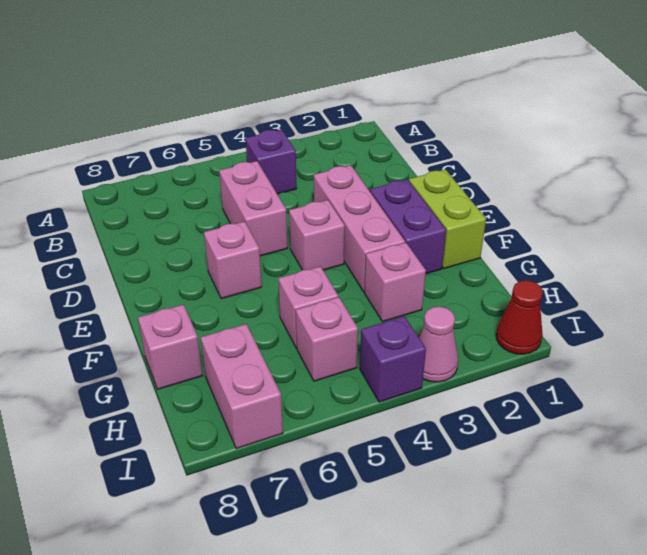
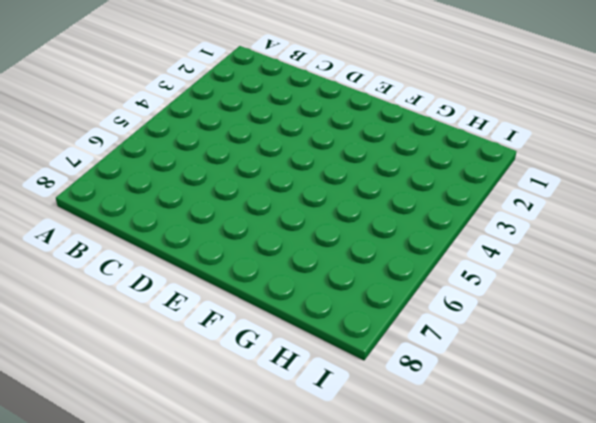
none -> purple brick B4 level 1
none -> pink brick C5:D5 level 1
none -> pink brick D3:F3 level 1

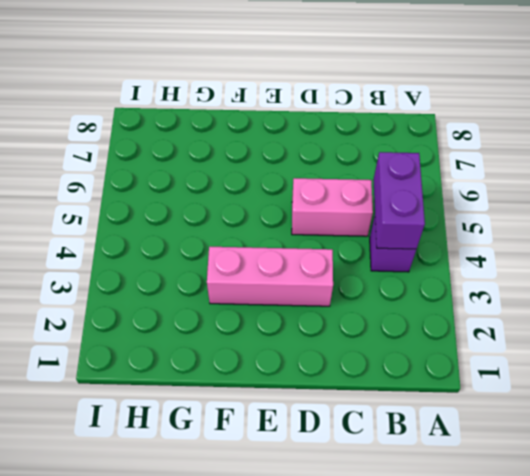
purple brick B4:B5 level 2 -> purple brick E2:F2 level 1
none -> lime brick E1:F1 level 1
none -> pink brick E4 level 1
none -> pink brick E6 level 1

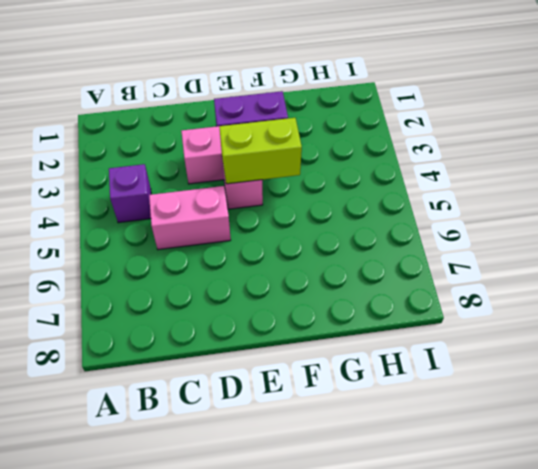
lime brick E4:F4 level 2 -> lime brick E1:F1 level 1
none -> pink brick E6 level 1
none -> pink brick G3 level 1
none -> pink brick G5 level 1

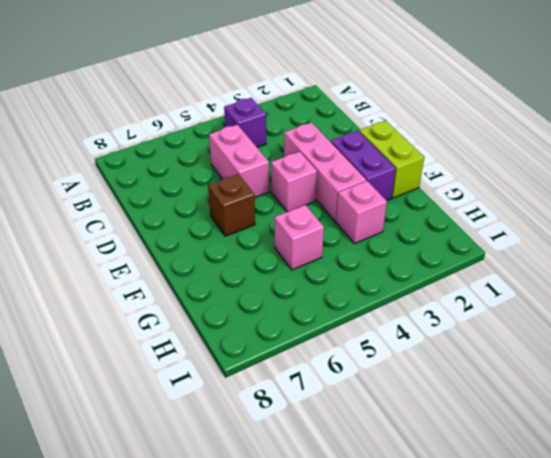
brown brick E6 level 1 -> pink brick E6 level 1
none -> pink brick G8 level 1
none -> pink brick H5 level 1
none -> pink brick H7:I7 level 1

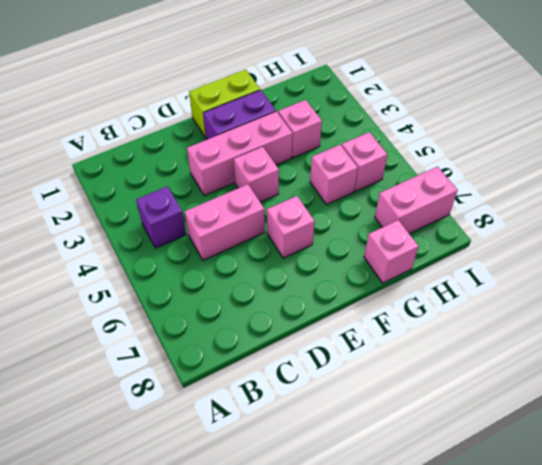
none -> red cone I1 level 1
none -> pink cone I3 level 1
none -> purple brick I4 level 1

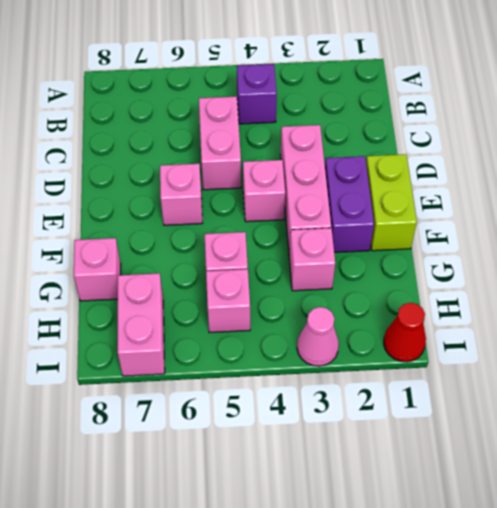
none -> purple brick I4 level 1

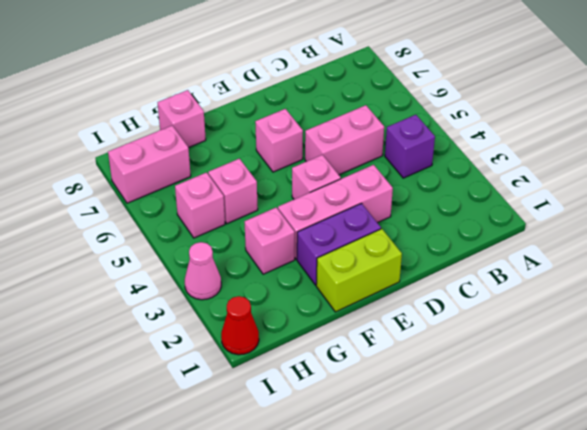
none -> purple brick I4 level 1

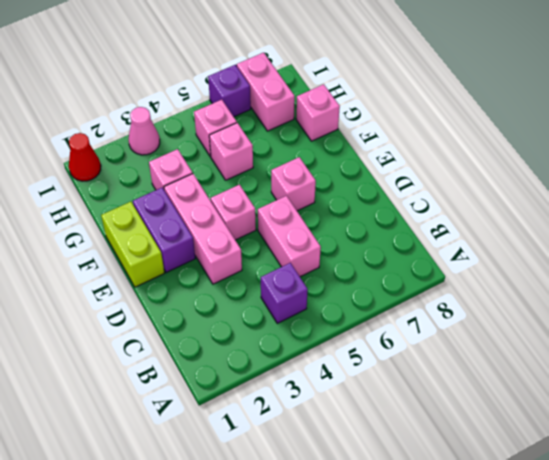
purple brick I6 level 1 -> purple brick I4 level 1

